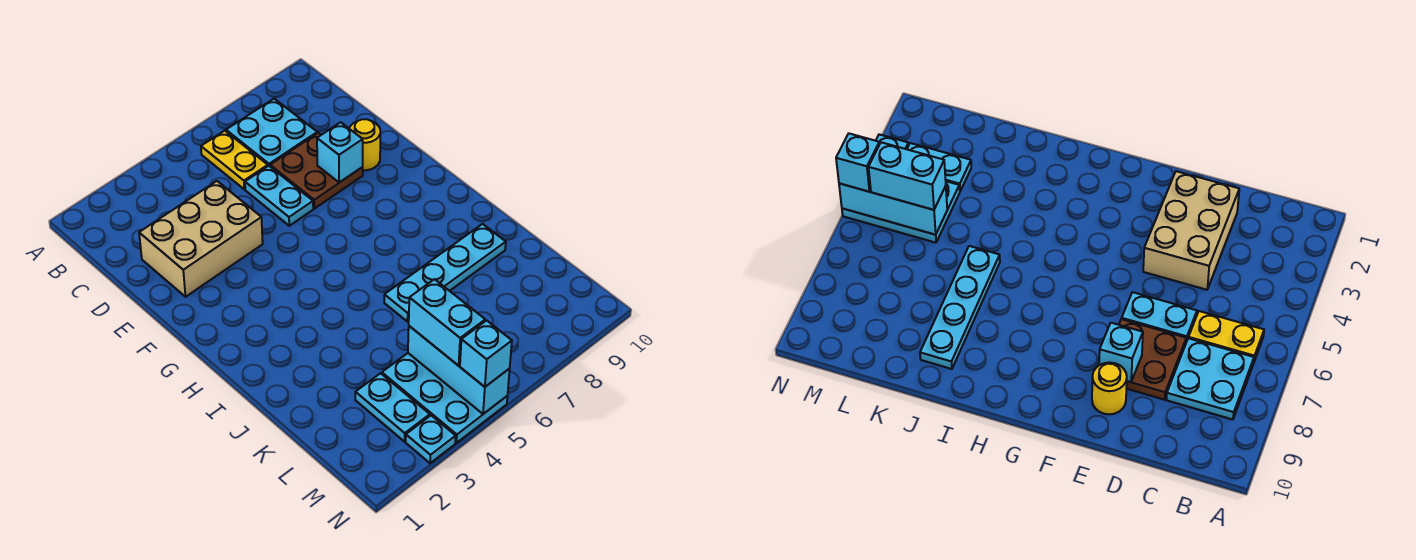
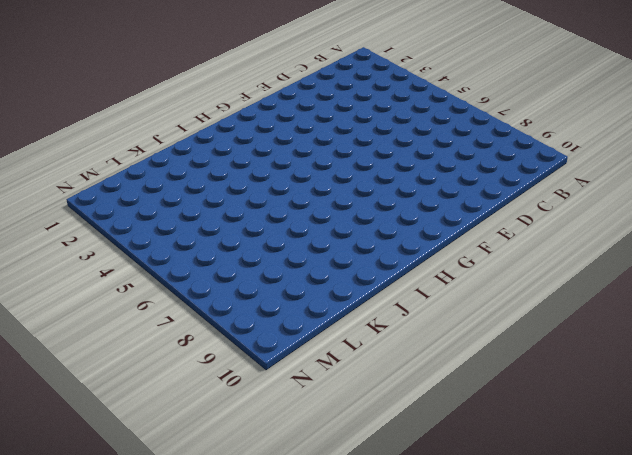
none -> yellow plate B6:C6 level 1
none -> cyan plate B7:C8 level 1
none -> tan brick D2:E4 level 1

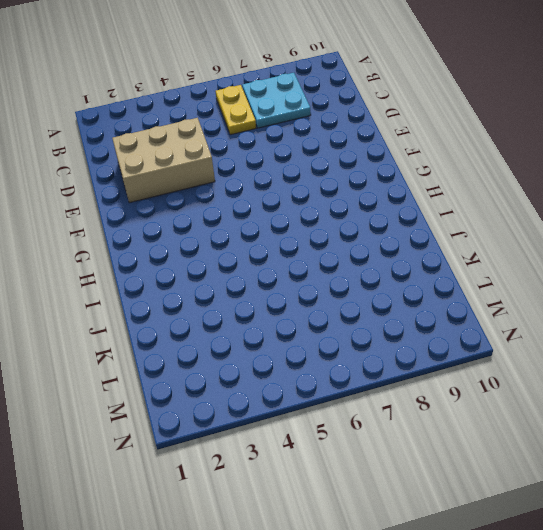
none -> cyan plate D6:E6 level 1
none -> brown plate D7:E8 level 1
none -> yellow round brick E9 level 1

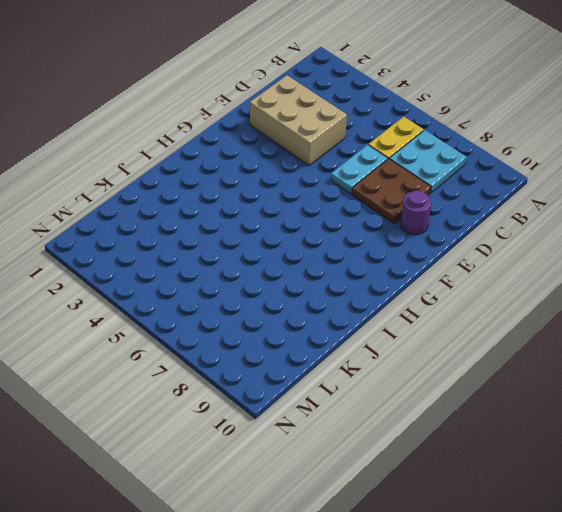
purple round brick E9 level 1 -> yellow round brick E9 level 1
none -> cyan plate J6:J9 level 1
none -> cyan plate L3:M3 level 1
none -> cyan plate L4:N5 level 1

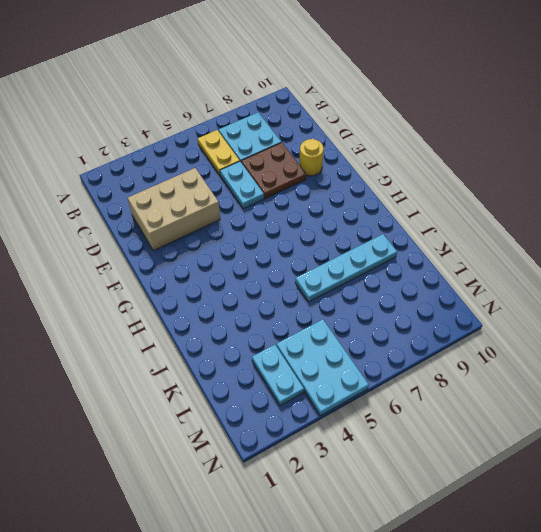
none -> cyan plate N3 level 1
none -> cyan brick E8 level 2
none -> cyan brick L5:N5 level 2

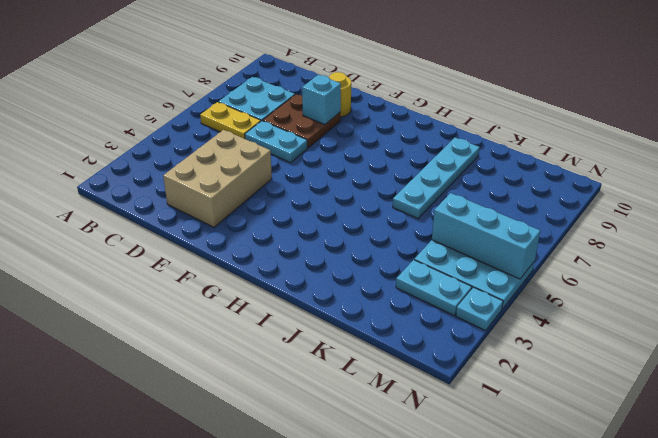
none -> cyan brick L5:M5 level 3
none -> cyan brick N5 level 3

